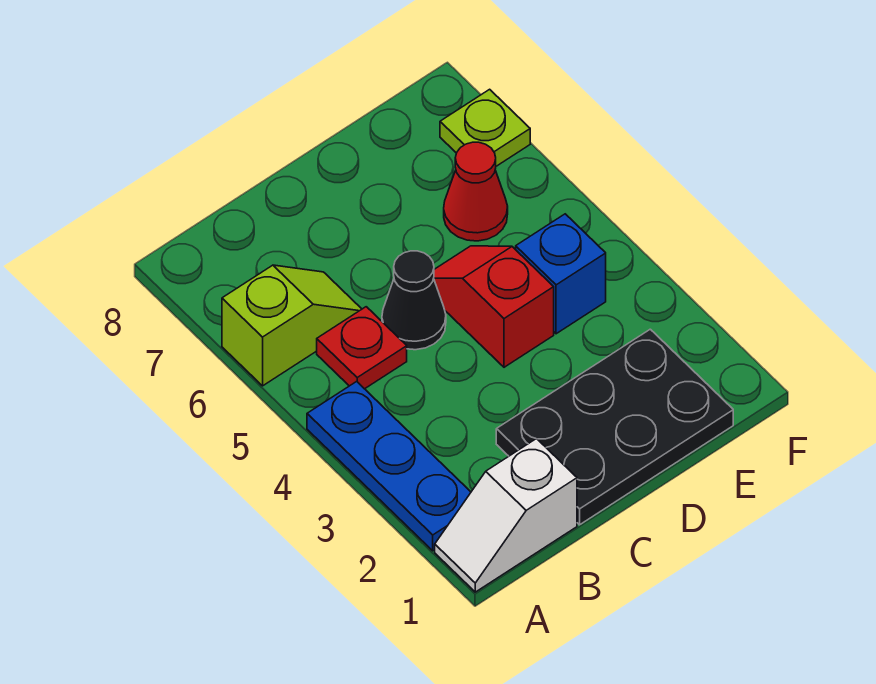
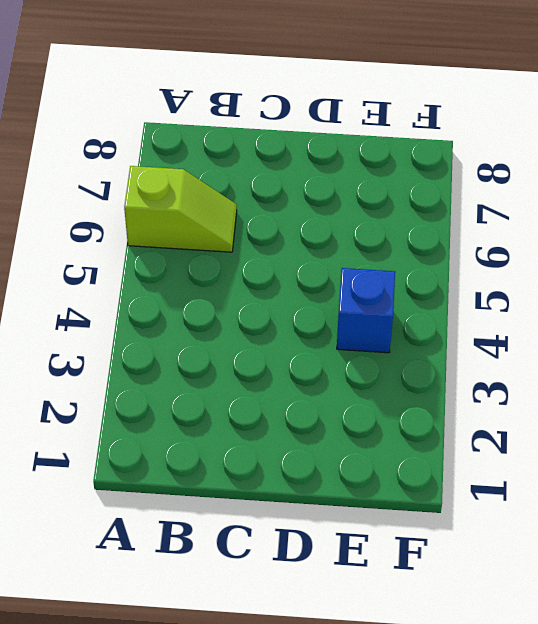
none -> white slope A1:B1 level 1 top B
none -> blue plate A2:A4 level 1

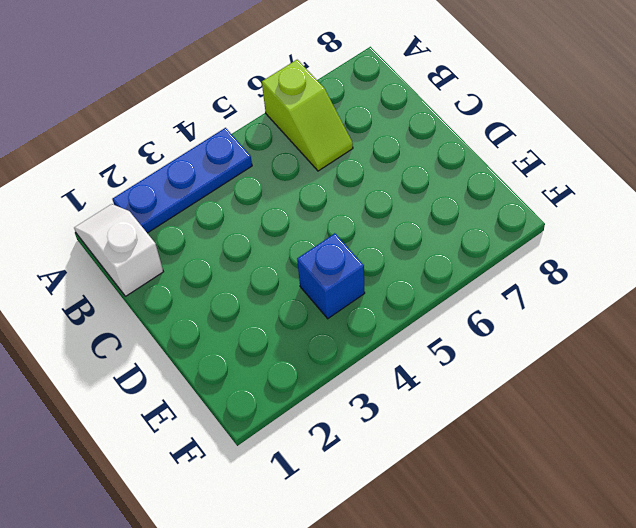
none -> red plate B5 level 1
none -> black plate C1:E2 level 1

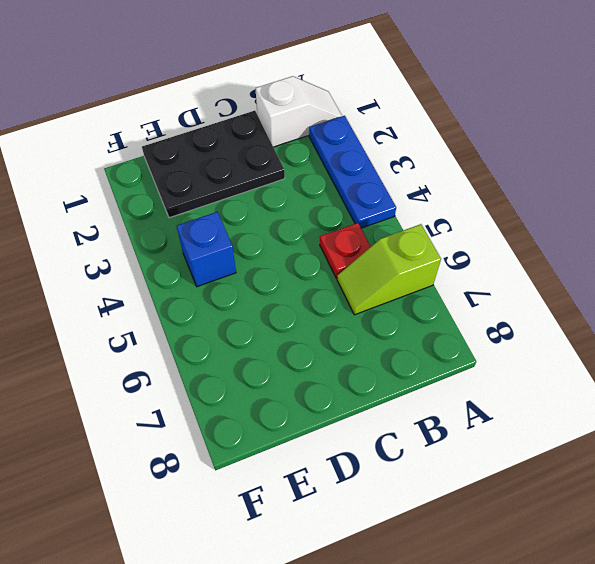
none -> black cone C5 level 1
none -> red slope D4:D5 level 1 top 4

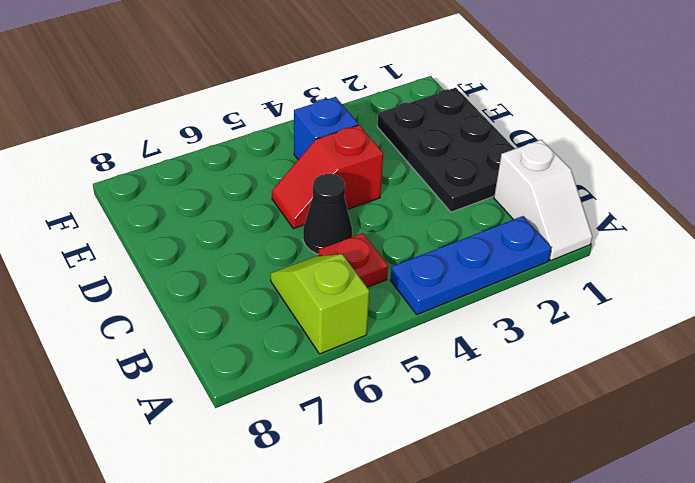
none -> red cone E6 level 1
none -> lime plate F7 level 1

